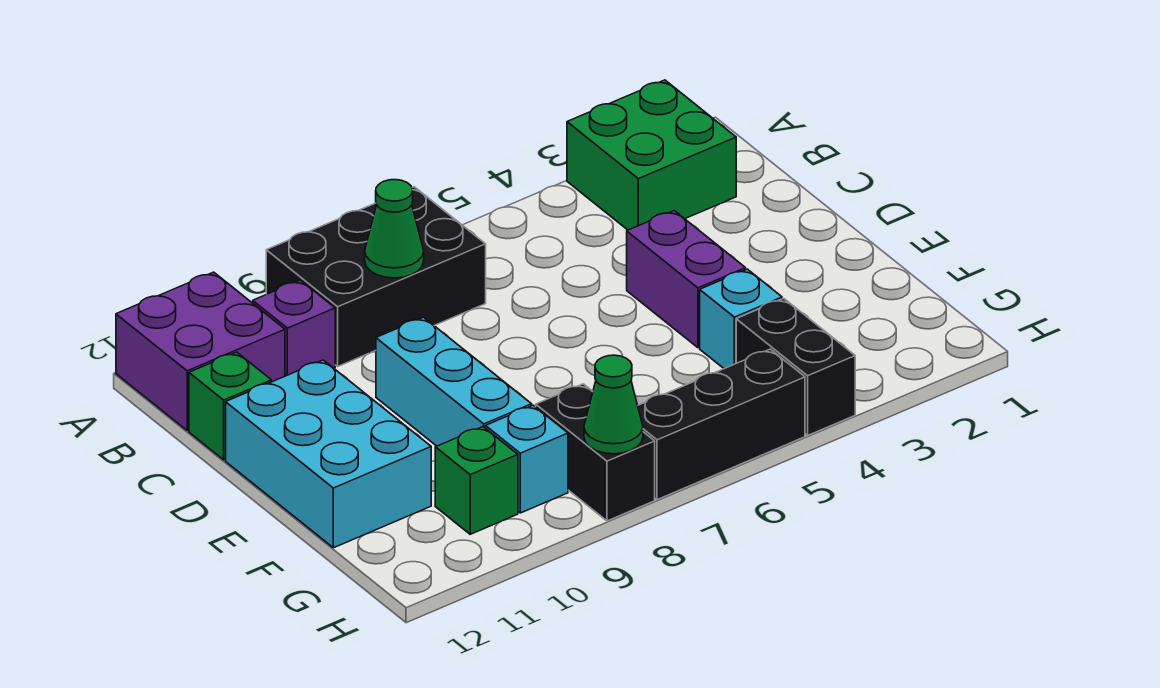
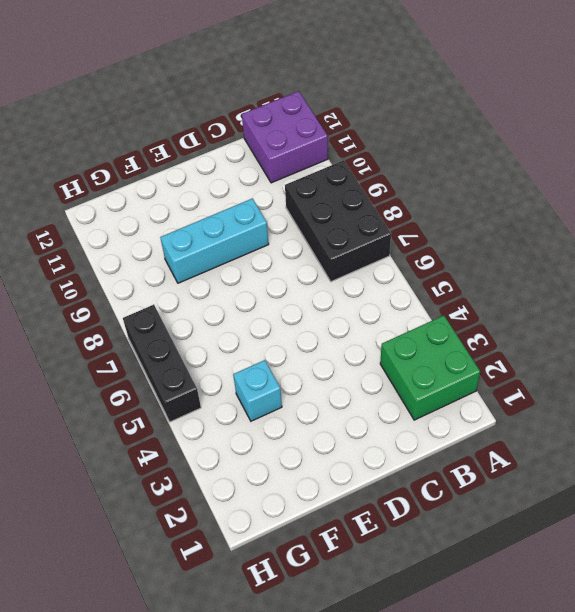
none -> purple brick B10 level 1
none -> green brick C12 level 1
none -> purple brick D4:E4 level 1

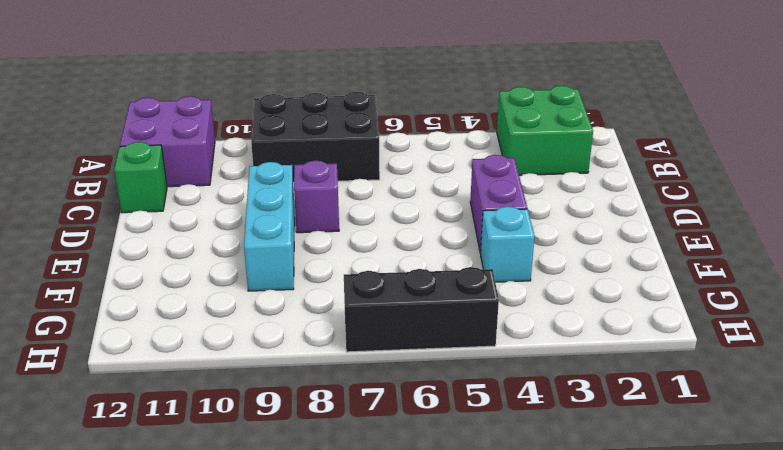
purple brick D8 level 1 -> purple brick B10 level 1
none -> cyan brick D11:F12 level 1
none -> black brick G4:H4 level 1
none -> black brick G8:H8 level 1

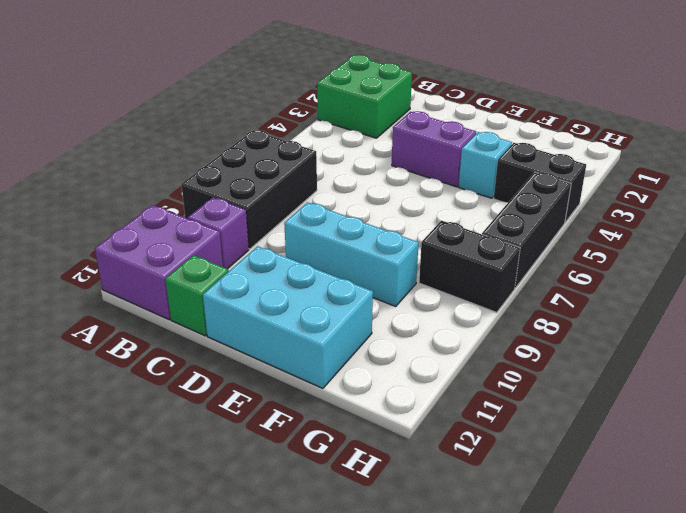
none -> cyan brick G9 level 1
none -> green brick G10 level 1
none -> green cone B8 level 2

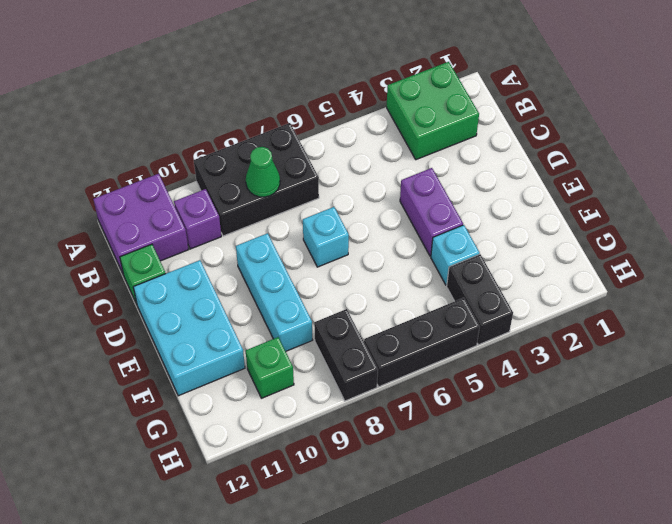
cyan brick D7 level 1 -> cyan brick G9 level 1
none -> green cone H8 level 2

